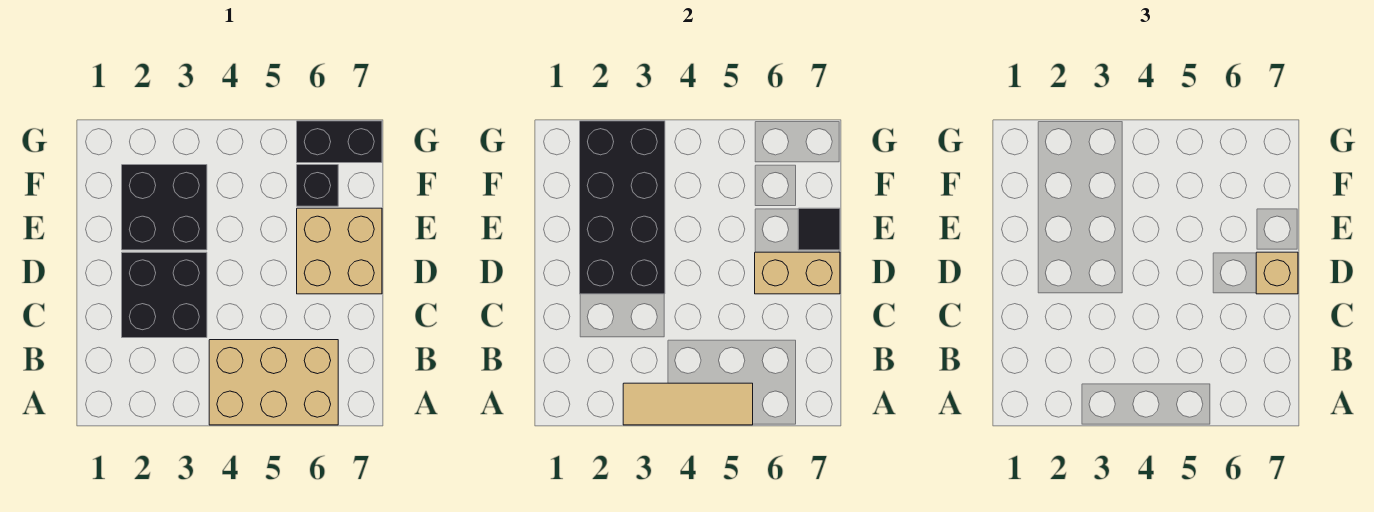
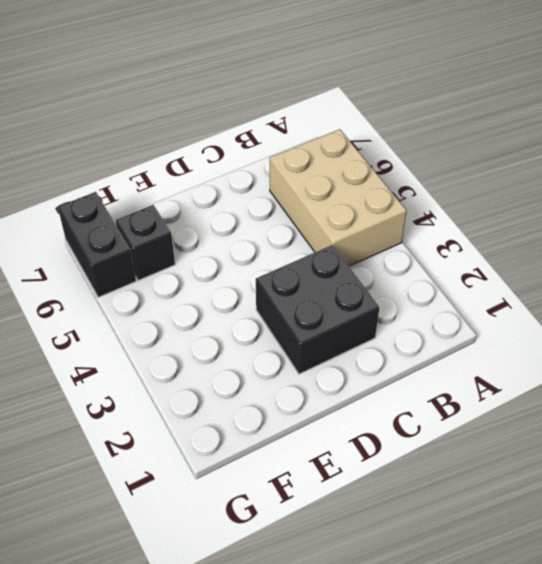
none -> tan brick D6:E7 level 1
none -> black brick E2:F3 level 1

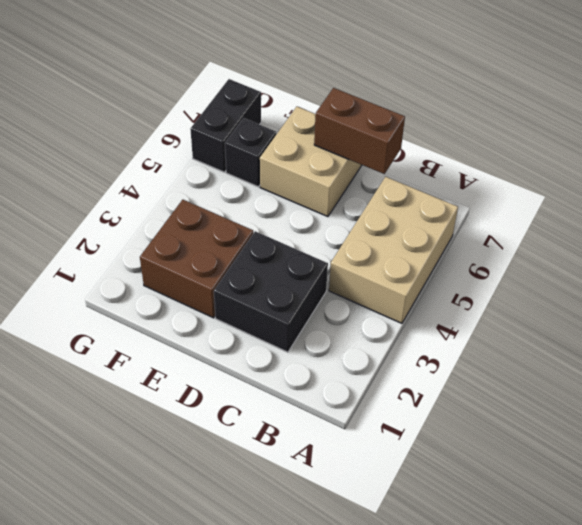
brown brick C7:D7 level 2 -> tan brick D6:D7 level 2
brown brick E2:F3 level 1 -> black brick E2:F3 level 1
none -> tan tile A3:A5 level 2
none -> black brick D2:G3 level 2

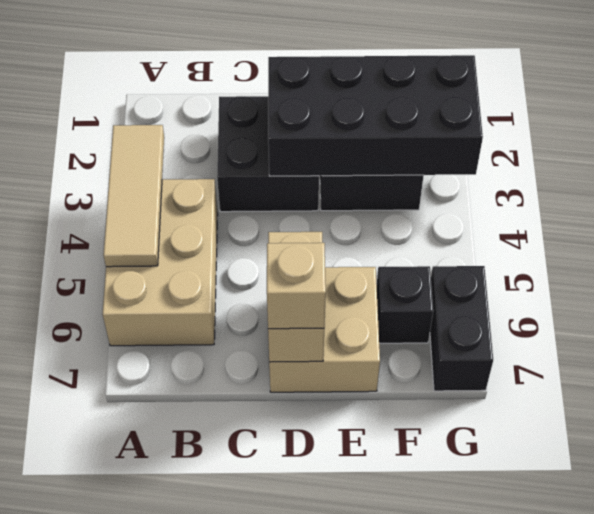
none -> black tile E7 level 2

